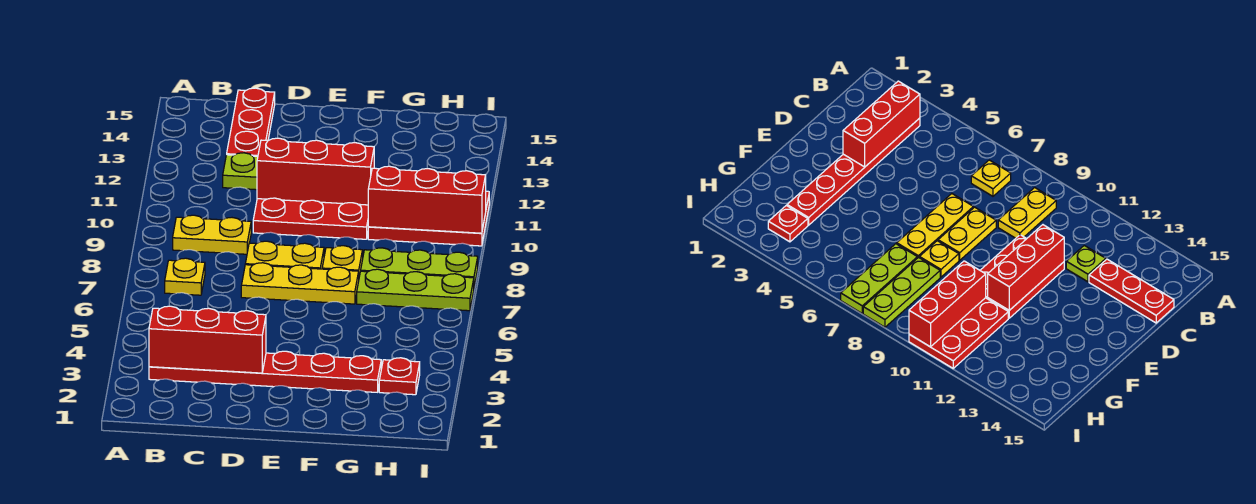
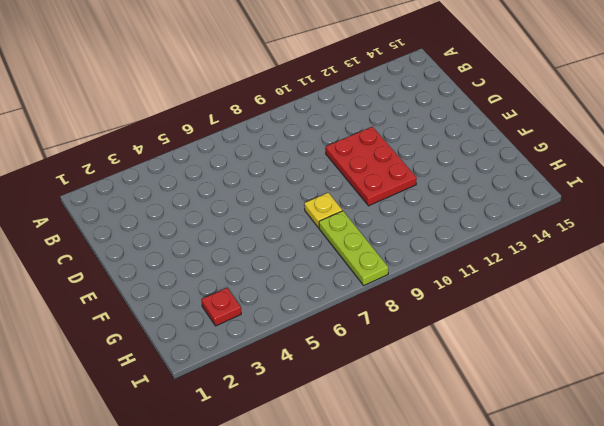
none -> red plate B3:G3 level 1
none -> yellow plate B7 level 1
none -> yellow plate B9:C9 level 1

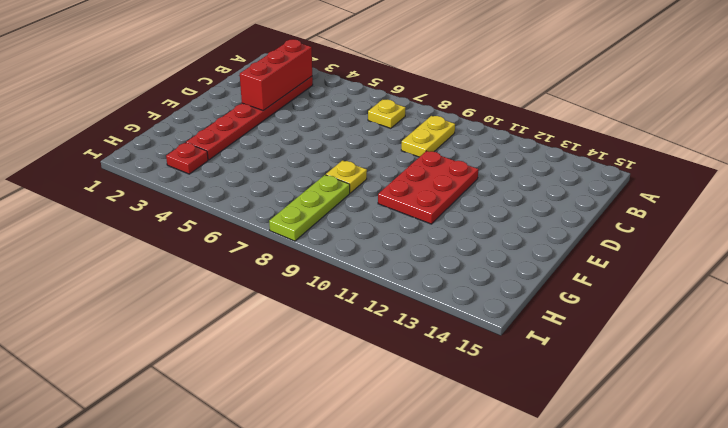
none -> lime plate C12 level 1
none -> red plate C13:C15 level 1
none -> yellow plate D7:F7 level 1

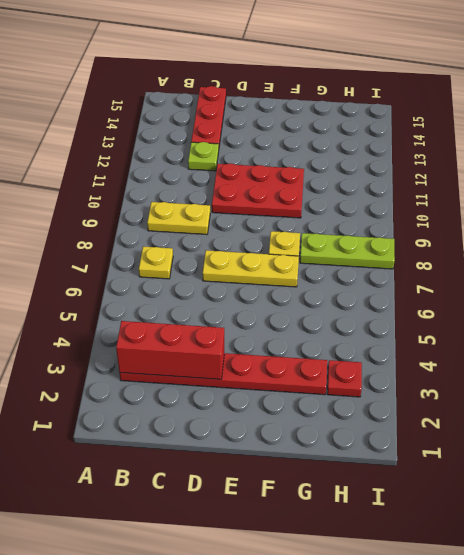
none -> yellow plate D8:E8 level 1
none -> lime plate G7:I7 level 1
none -> red plate G10:I11 level 1

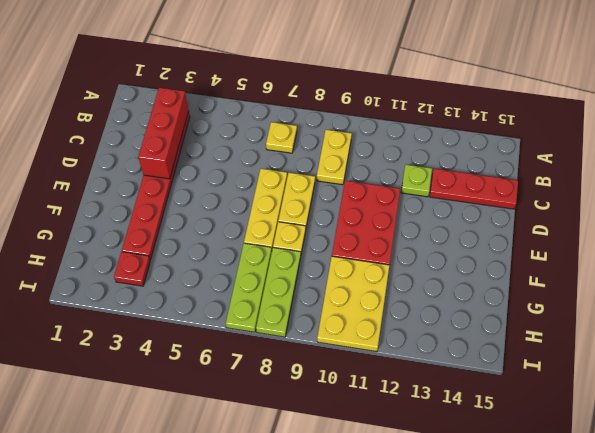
yellow plate G10:I11 level 1 -> red plate G10:I11 level 1
none -> red brick D11:F11 level 2
none -> red brick G10:I10 level 2

